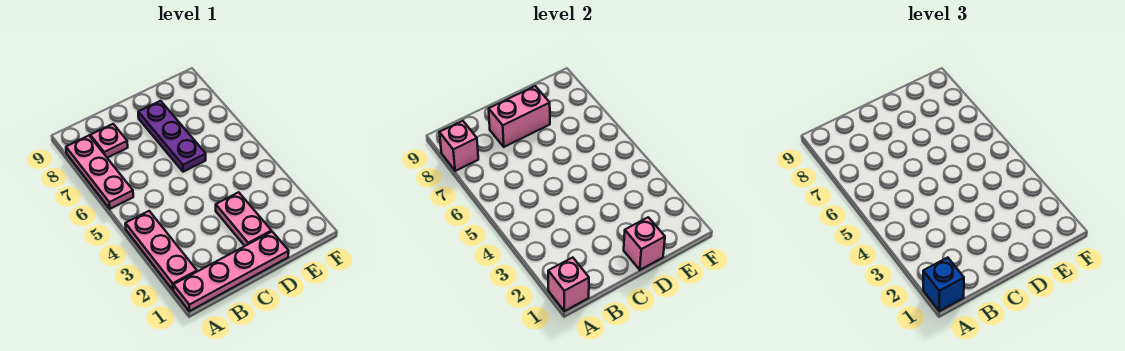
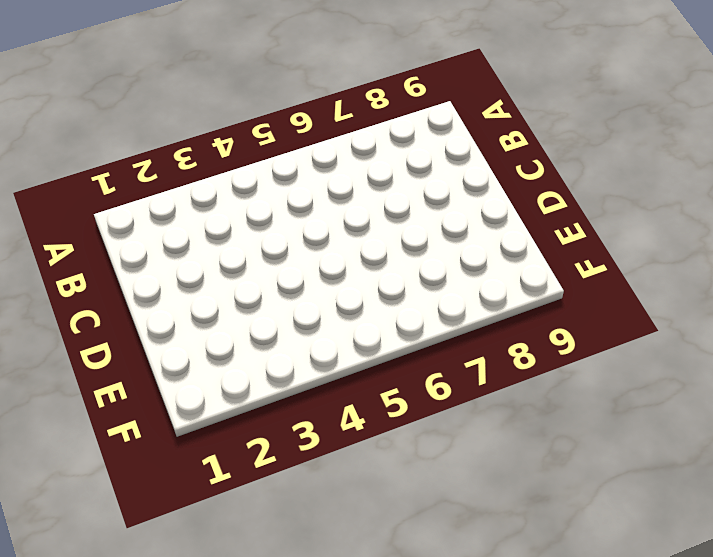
none -> pink plate A1:D1 level 1
none -> pink plate A2:A4 level 1

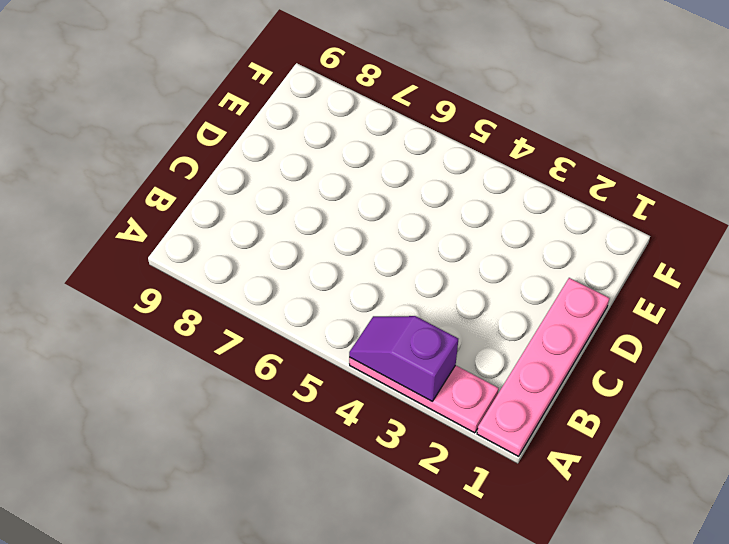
purple slope A3:A4 level 2 top 3 -> none
none -> pink plate A6:A8 level 1
none -> pink plate B8 level 1

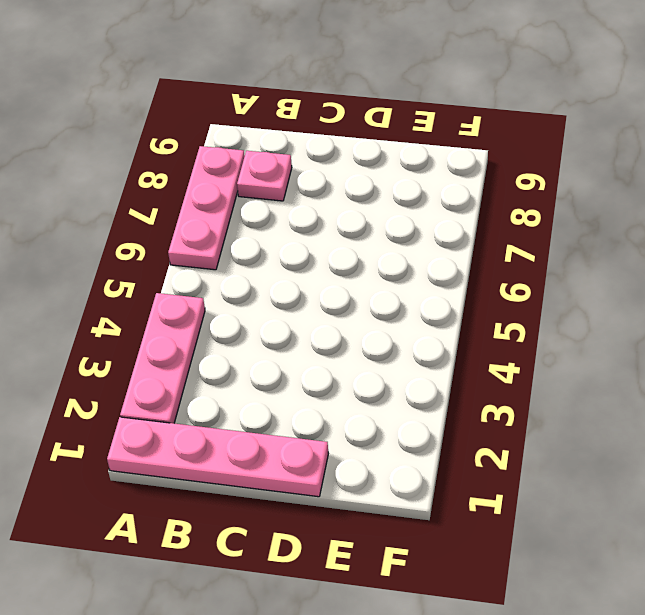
none -> pink plate D2:D3 level 1
none -> purple plate D6:D8 level 1

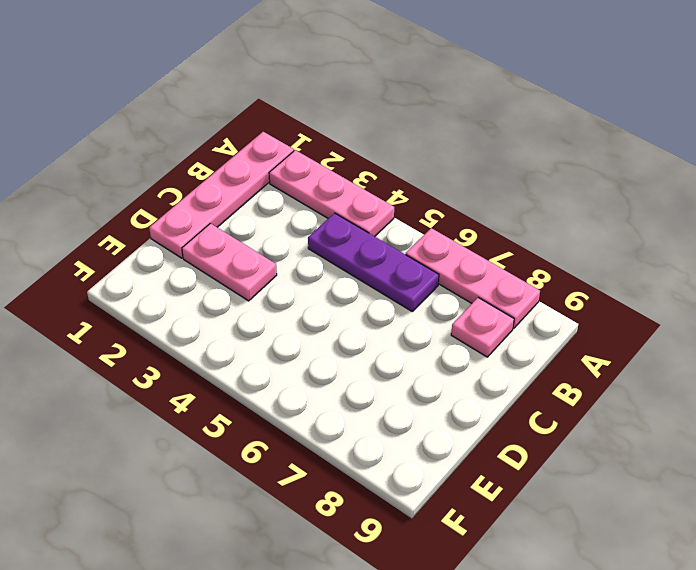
purple plate B4:B6 level 1 -> purple plate D6:D8 level 1
none -> pink brick A1 level 2
none -> pink brick A8 level 2

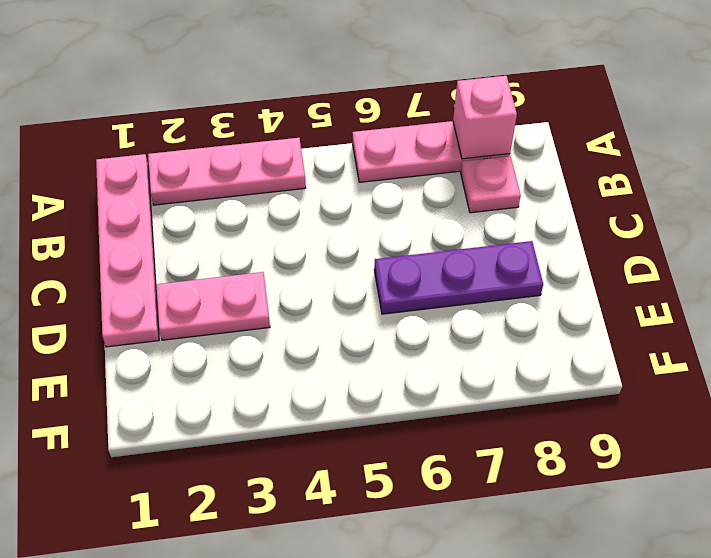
none -> pink brick A1 level 2
none -> pink brick C8:D8 level 2

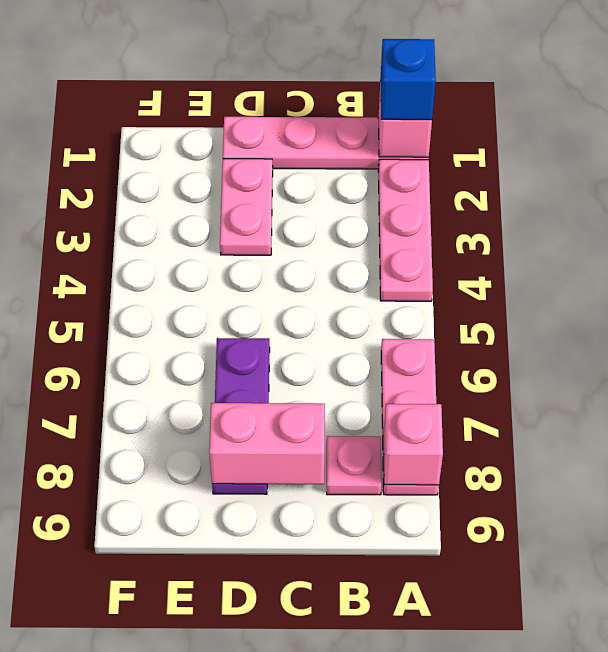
none -> pink brick D1 level 2

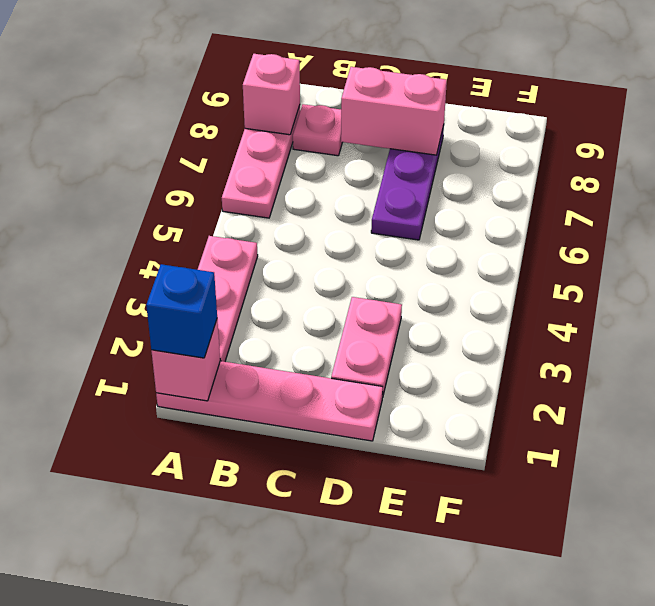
none -> pink brick D1 level 2

